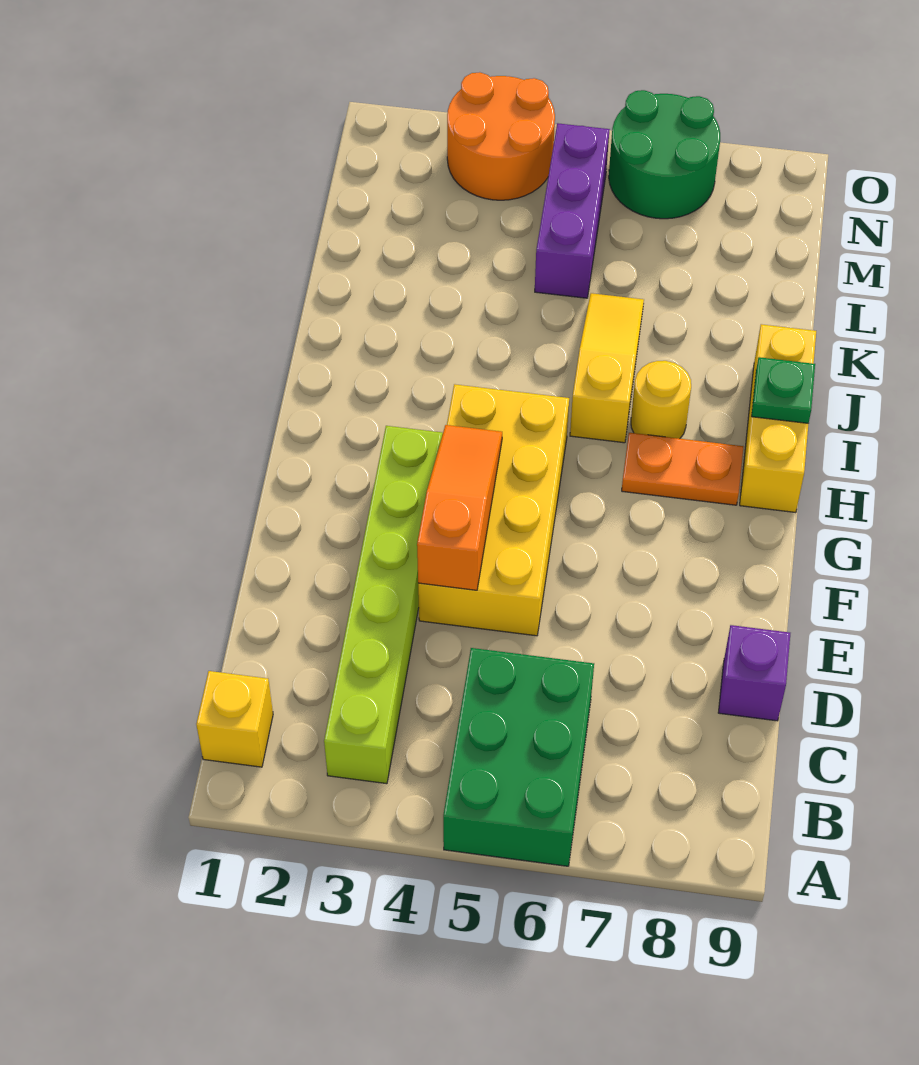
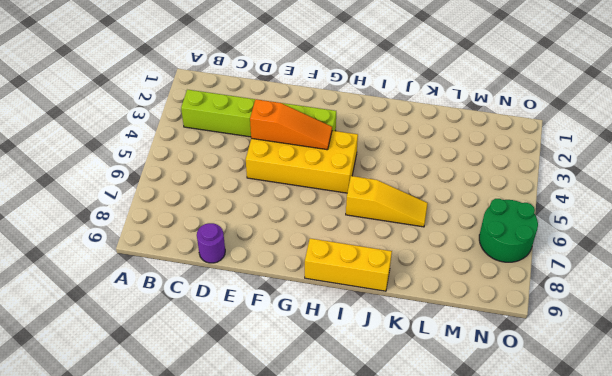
purple round brick D9 level 1 -> purple brick D9 level 1
none -> green brick A5:C6 level 1
none -> yellow brick B1 level 1
none -> orange plate H7:H8 level 1

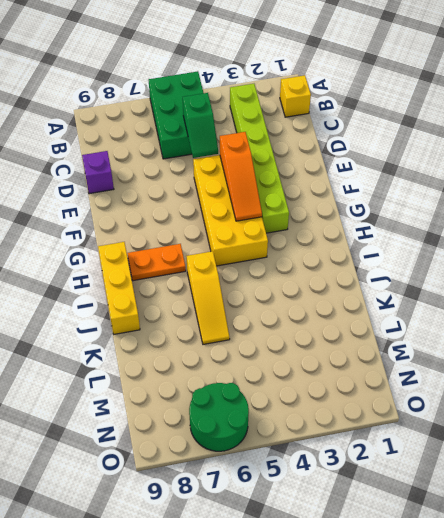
green slope C5:D5 level 2 top C -> none
none -> yellow round brick I7 level 1
none -> purple brick L5:N5 level 1
none -> orange round brick N3:O4 level 1

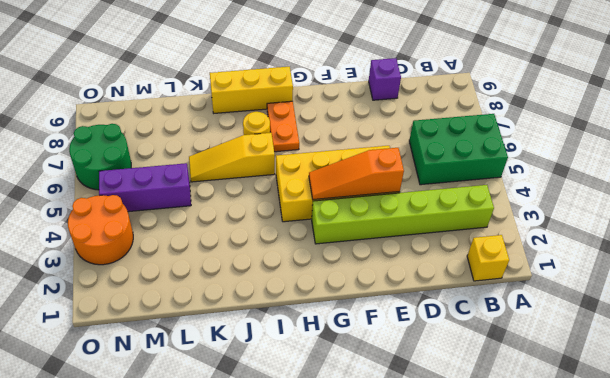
none -> green plate I9 level 2

